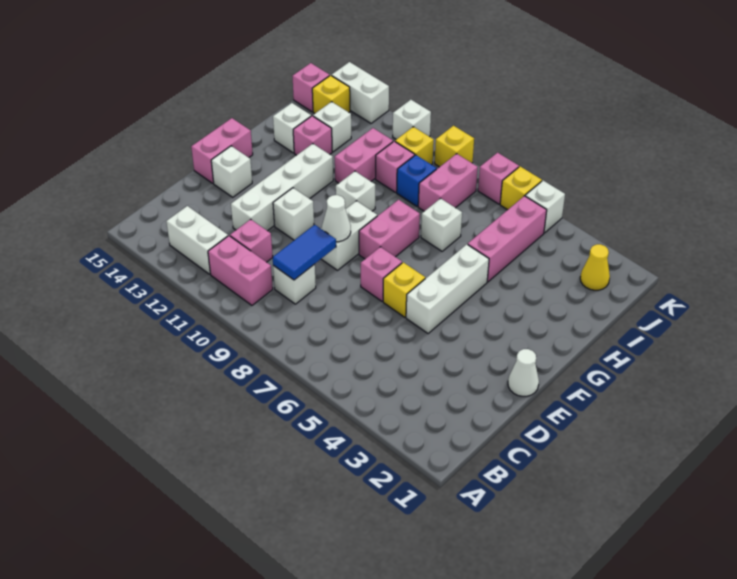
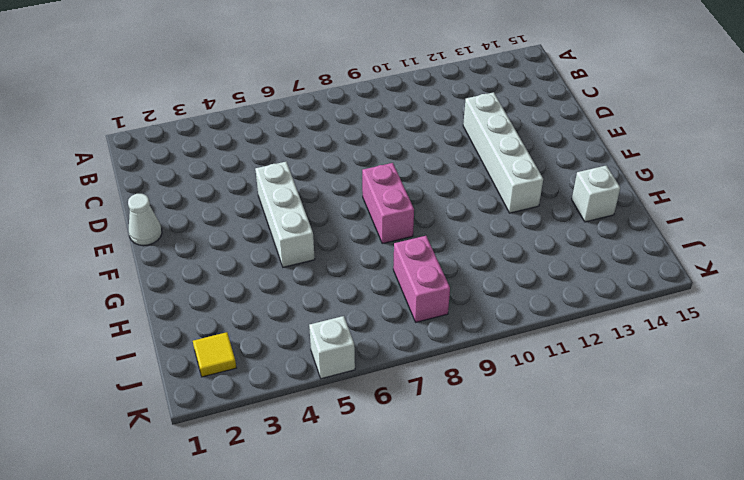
yellow tile J2 level 1 -> yellow cone J2 level 1
none -> pink brick B10:B11 level 1
none -> white brick B12:B13 level 1
none -> white brick C9 level 1
none -> pink brick C11 level 1

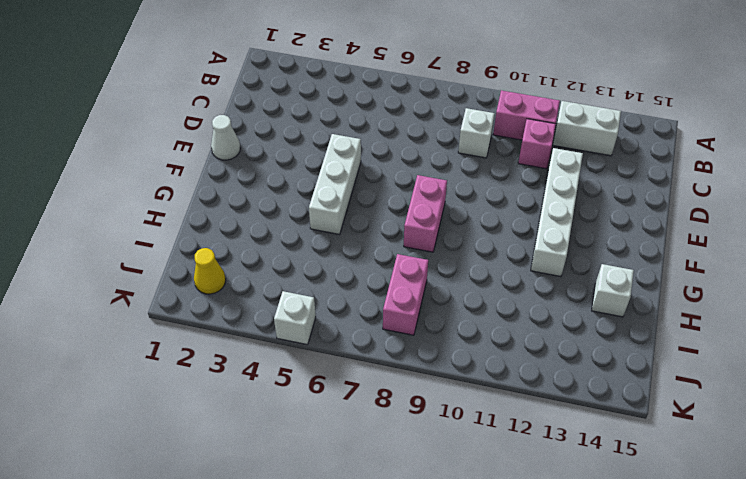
none -> yellow brick E6 level 1
none -> pink brick E7 level 1
none -> white brick E9:F9 level 1
none -> white brick E11 level 1

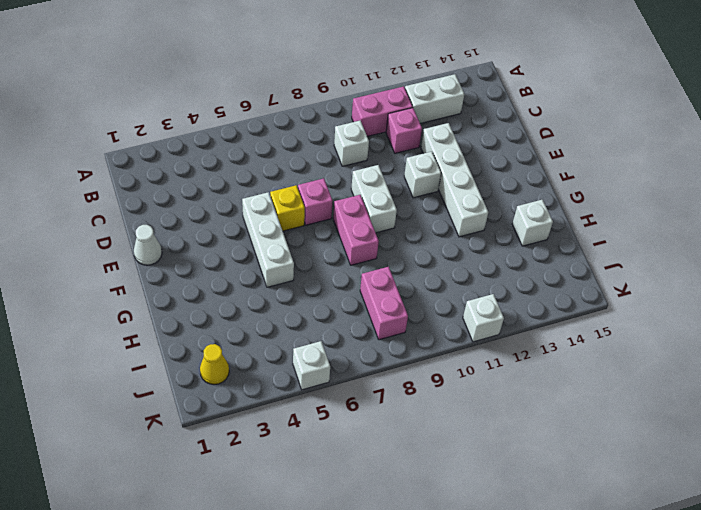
none -> white brick E14 level 1
none -> pink brick E15:F15 level 1
none -> white brick G10 level 1
none -> pink brick H5:J5 level 1

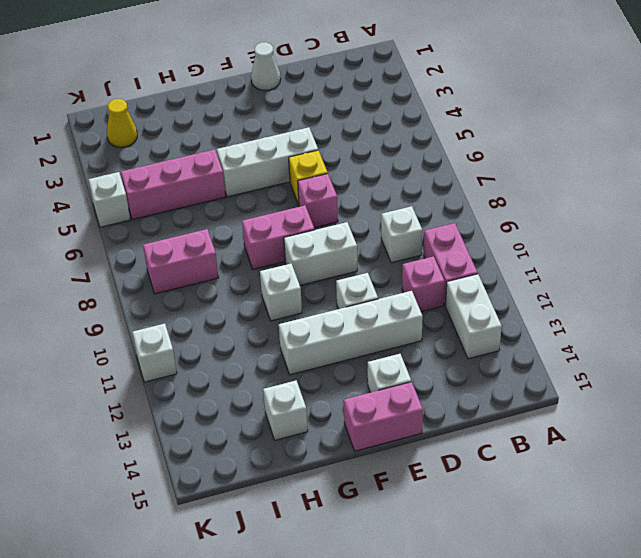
none -> white brick H7 level 1
none -> pink brick H11:I11 level 1
none -> pink brick H13 level 1
none -> blue brick I9 level 1

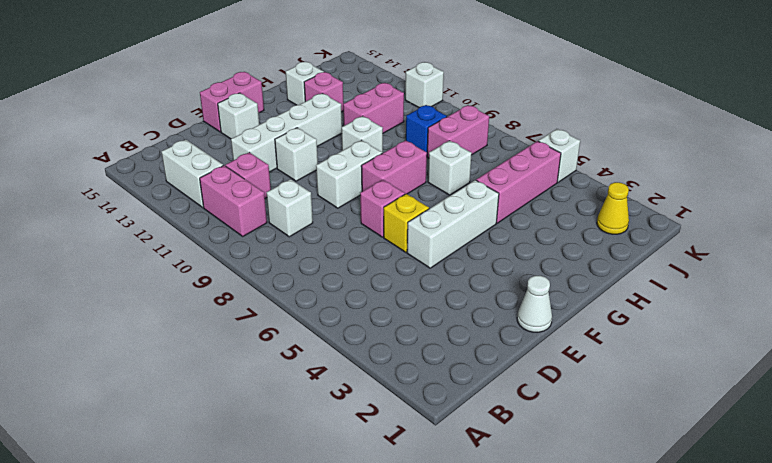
none -> pink brick I10 level 1
none -> white brick I13 level 1
none -> yellow brick J10 level 1
none -> yellow brick J14 level 1

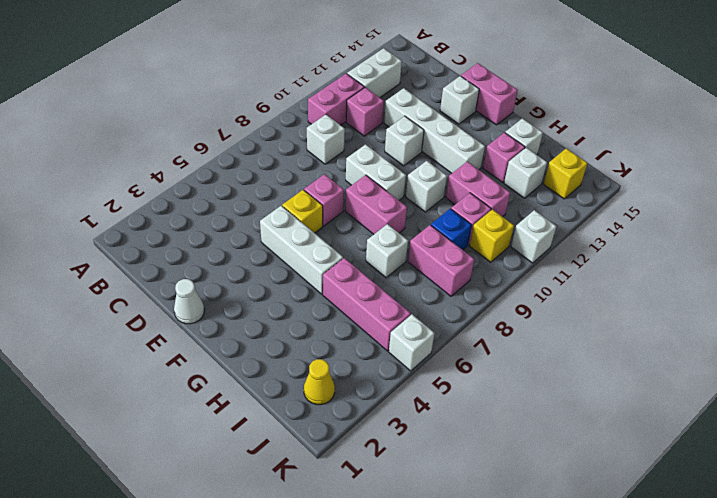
none -> pink brick J15 level 1
none -> yellow brick K6 level 1
none -> pink brick K7 level 1
none -> yellow brick K9 level 1

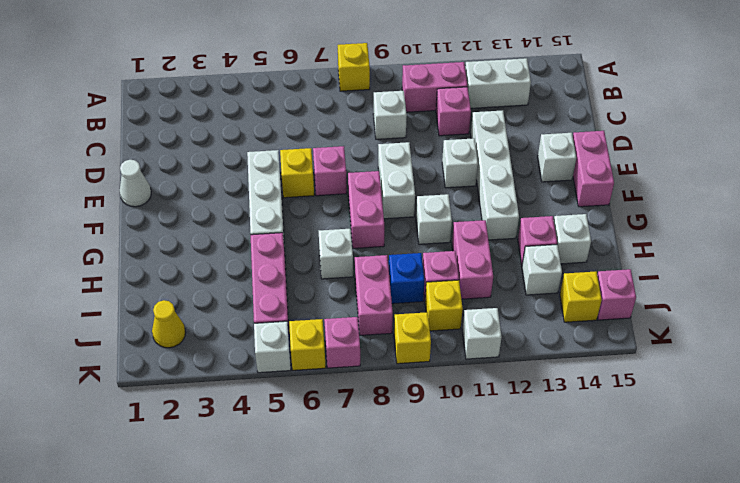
yellow brick A8 level 1 -> none
none -> white brick K13:K14 level 1
none -> blue tile C9:D9 level 2
none -> white cone E9 level 2

